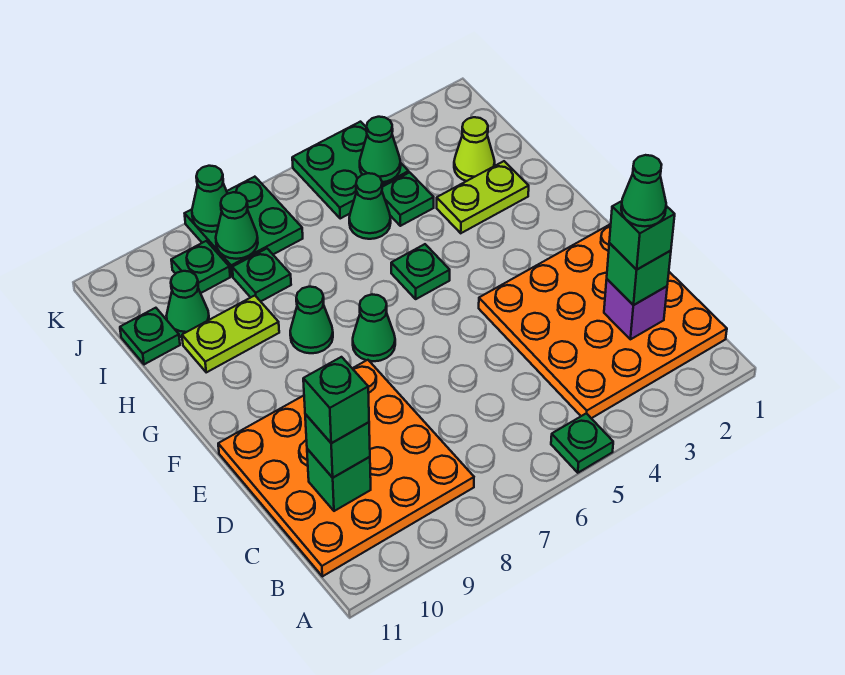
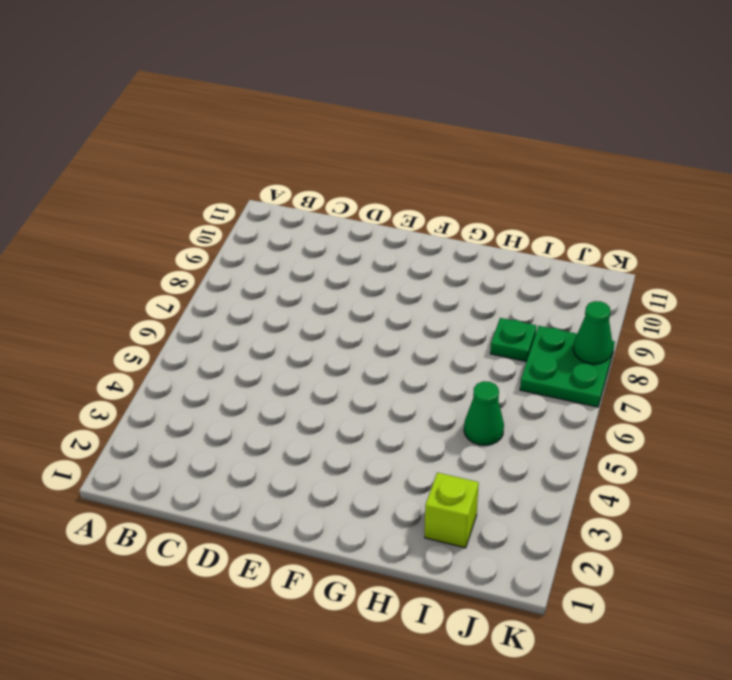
lime brick I2 level 1 -> lime cone I2 level 1
none -> green plate A5 level 1
none -> orange plate B1:E4 level 1
none -> orange plate B8:E11 level 1

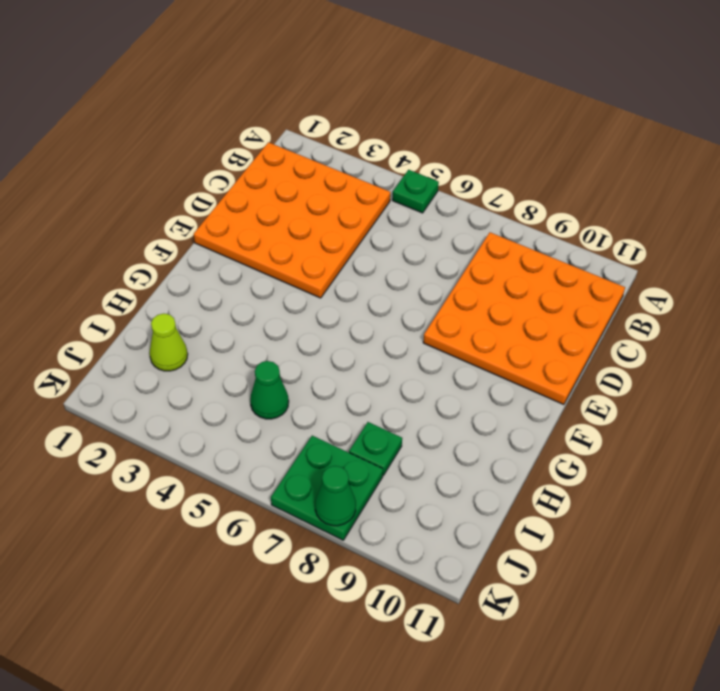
none -> green cone F7 level 1
none -> green plate G5 level 1
none -> green cone G8 level 1

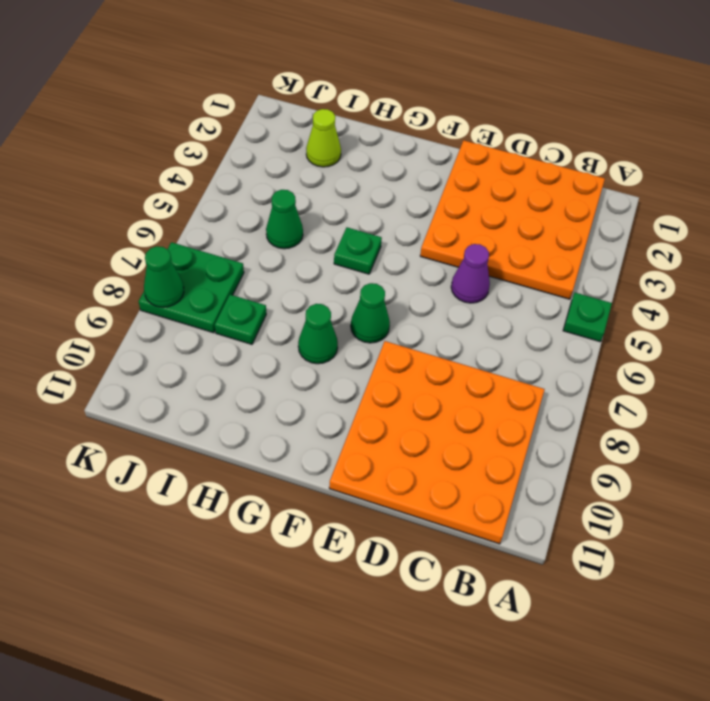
purple cone D5 level 1 -> none
none -> lime plate H2:H3 level 1
none -> lime plate H9:H10 level 1
none -> green plate I4 level 1

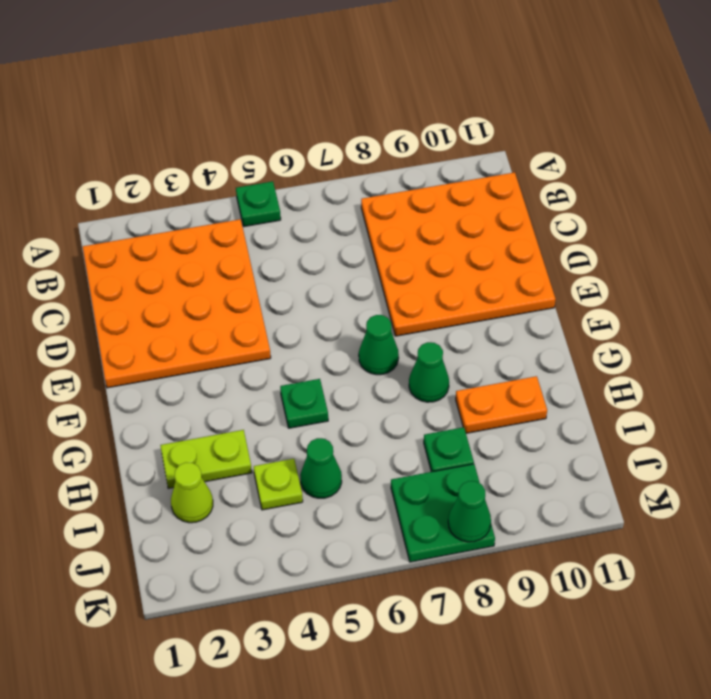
orange plate H9:H10 level 1 -> lime plate H9:H10 level 1
lime plate I4 level 1 -> green plate I4 level 1
none -> green cone I10 level 1
none -> green plate I11 level 1
none -> green plate J4:K5 level 1

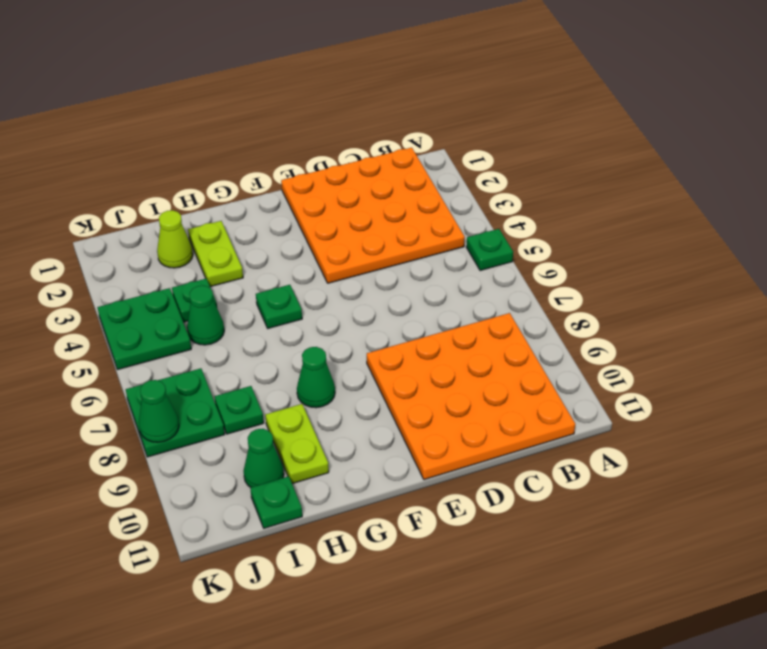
none -> green cone F7 level 1
none -> green plate J9 level 1
none -> purple brick C2 level 2

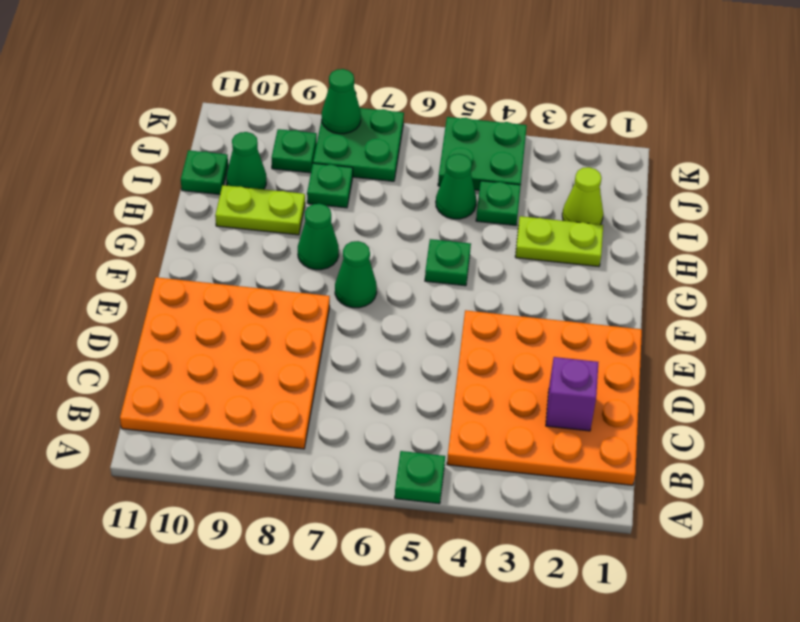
none -> green brick C10 level 2
none -> green cone J4 level 2
none -> green cone J8 level 2

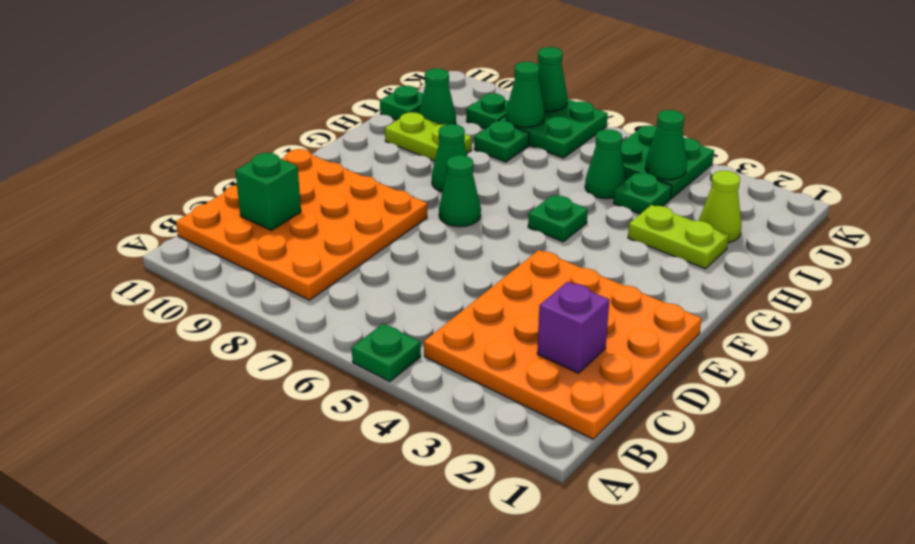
none -> green brick C2 level 3
none -> green brick C10 level 3
none -> green brick C2 level 4

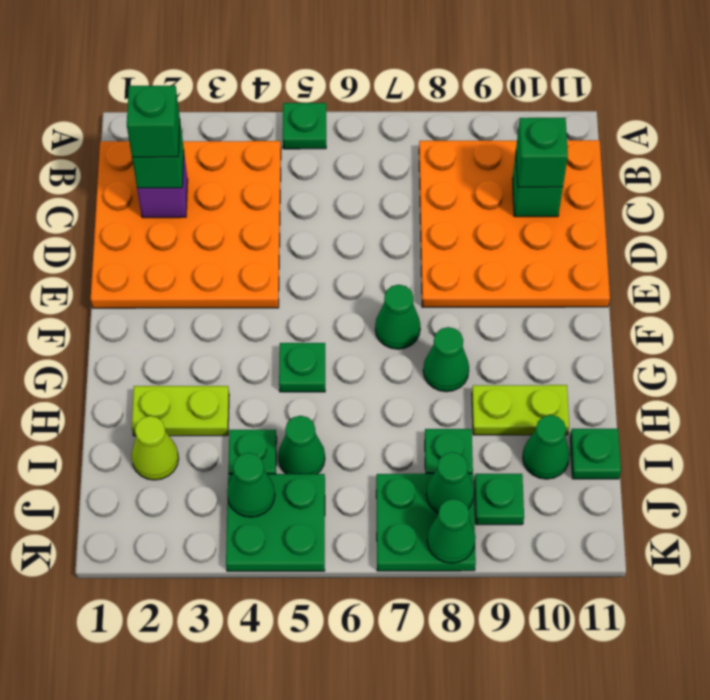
none -> green brick C10 level 4
none -> green cone C2 level 5

